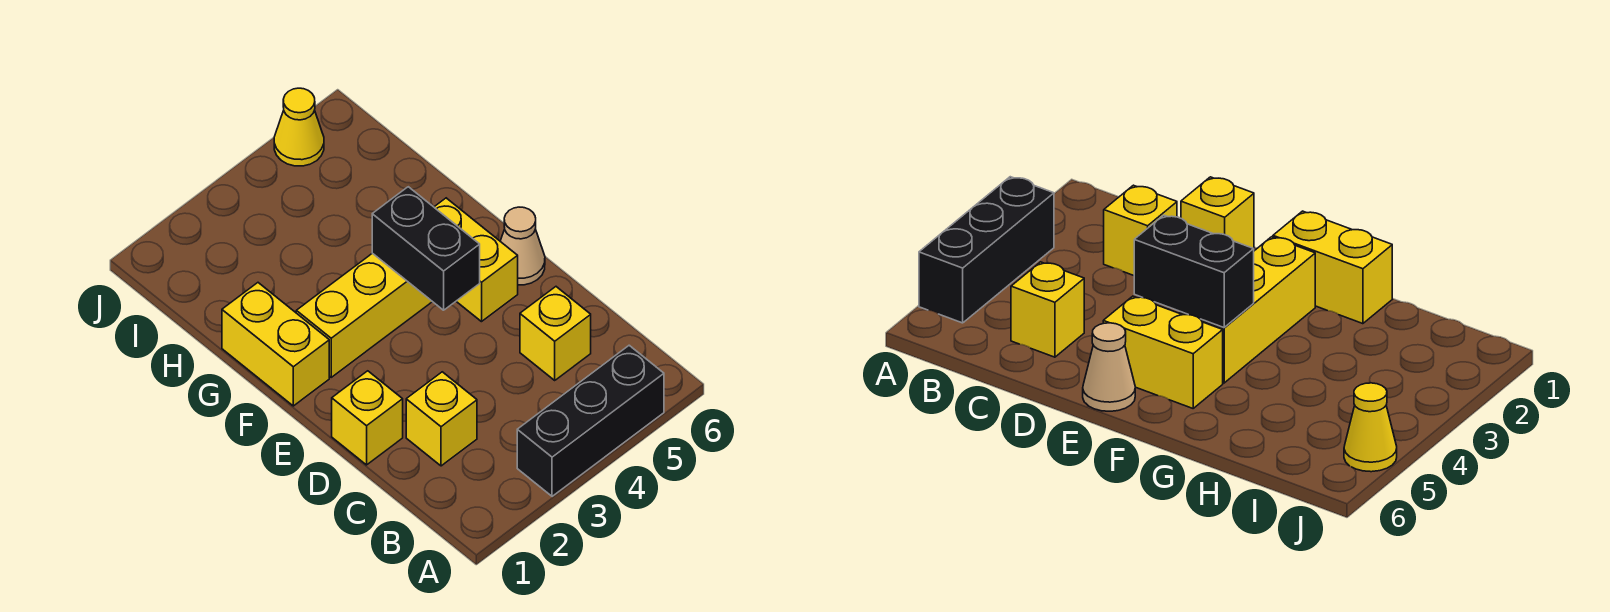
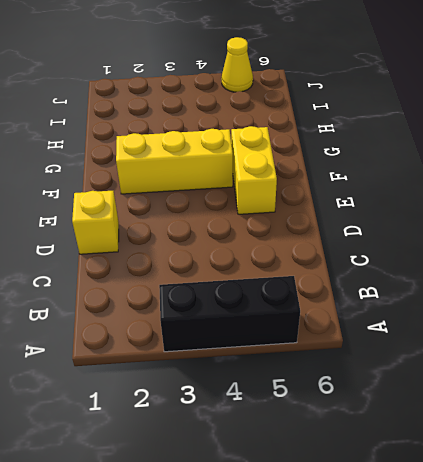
none -> yellow brick C2 level 1
none -> yellow brick C5 level 1

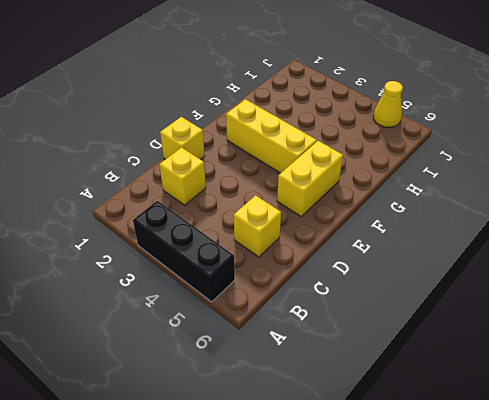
none -> tan cone E6 level 1
none -> yellow brick F1:G1 level 1

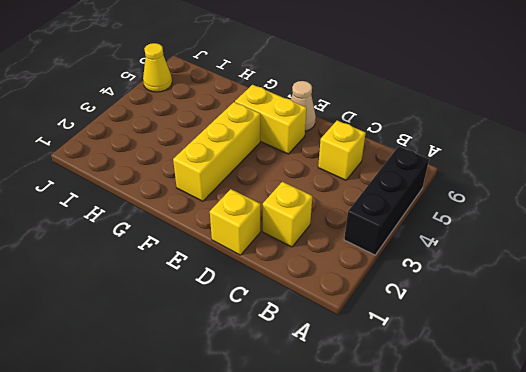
none -> yellow brick F1:G1 level 1
none -> black brick E4:F4 level 2

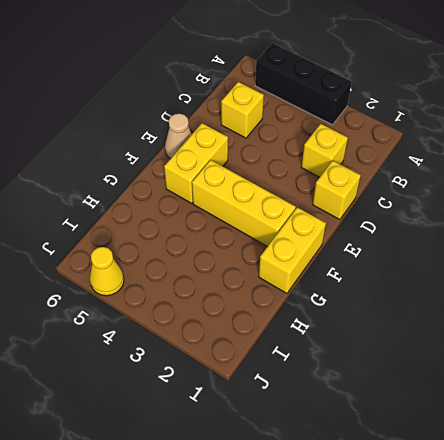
none -> black brick E4:F4 level 2

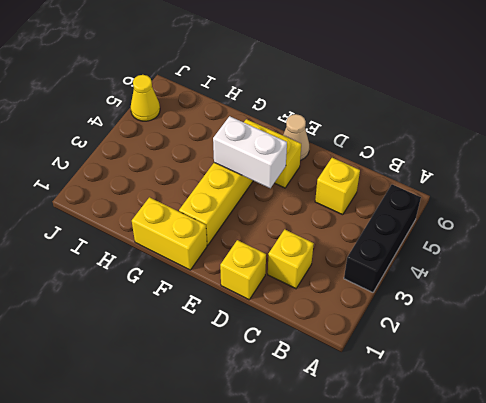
white brick E4:F4 level 2 -> black brick E4:F4 level 2

